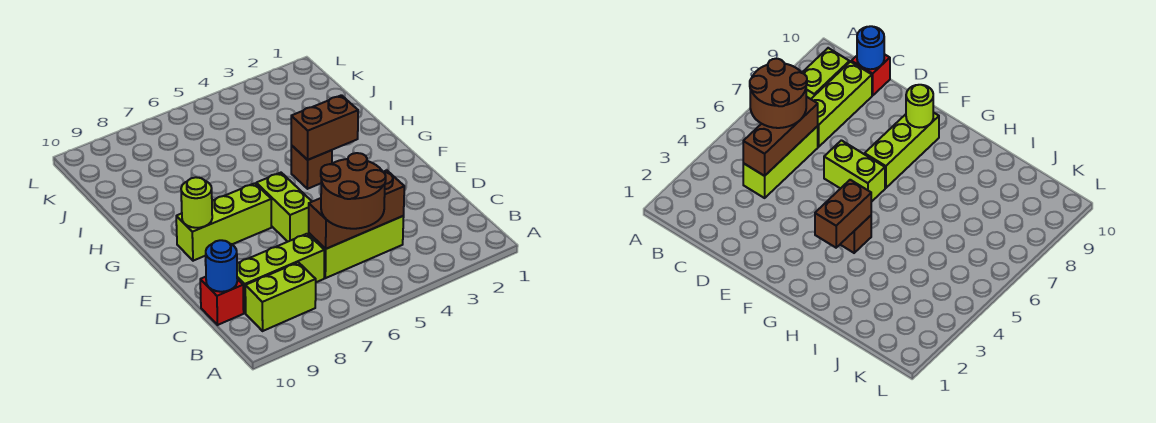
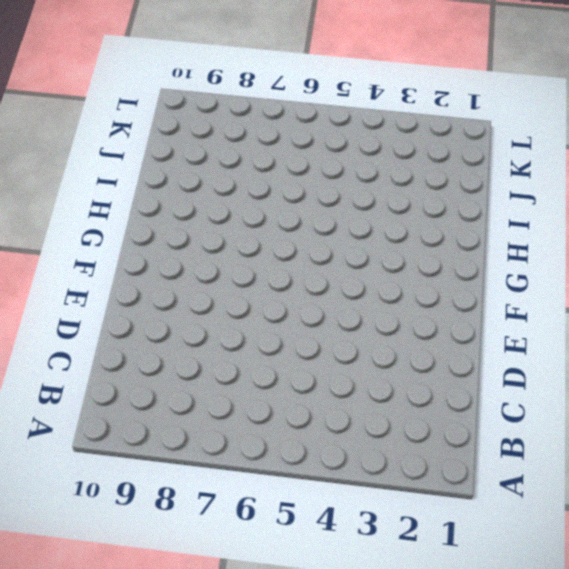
none -> lime brick B8:B9 level 1
none -> lime brick C4:C6 level 1
none -> lime brick C7:C9 level 1

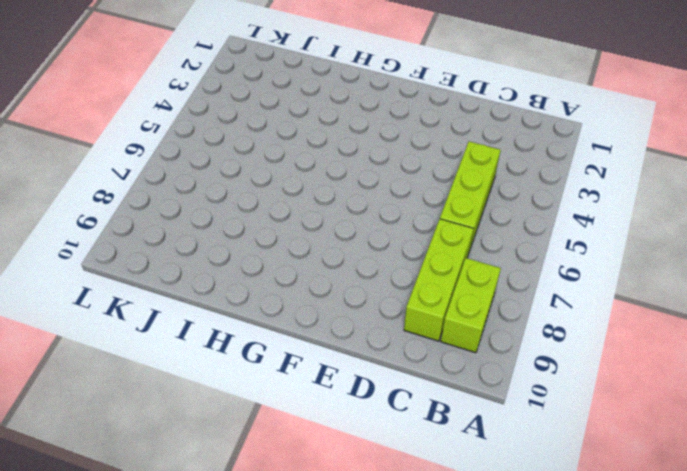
none -> red brick C10 level 1
none -> lime brick E6:F6 level 1
none -> lime brick F7:F9 level 1

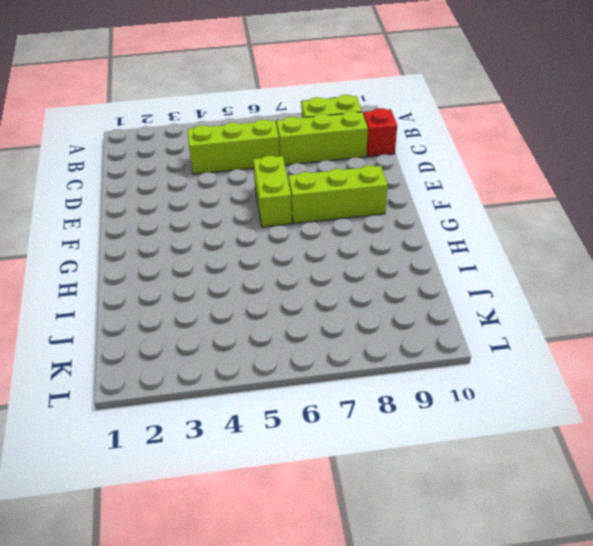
none -> brown brick G4 level 1
none -> brown brick C4:C6 level 2
none -> blue round brick C10 level 2

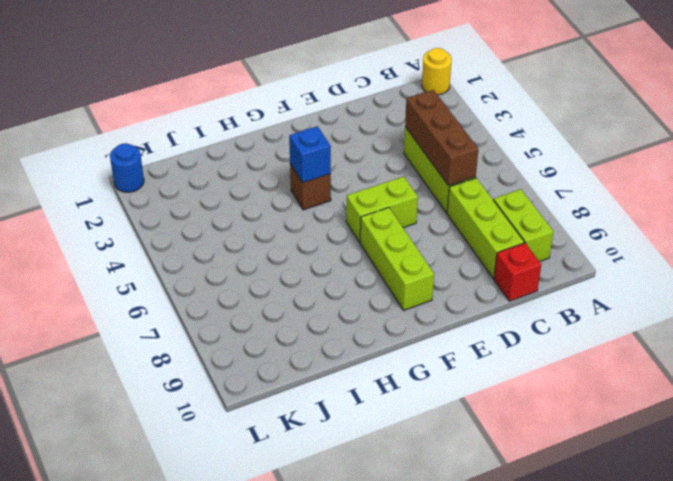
yellow round brick A1 level 1 -> none
blue brick G4 level 2 -> brown brick G3:G4 level 2
blue round brick L1 level 1 -> blue round brick C10 level 2
none -> lime round brick F9 level 2
none -> brown round brick B5:C6 level 3

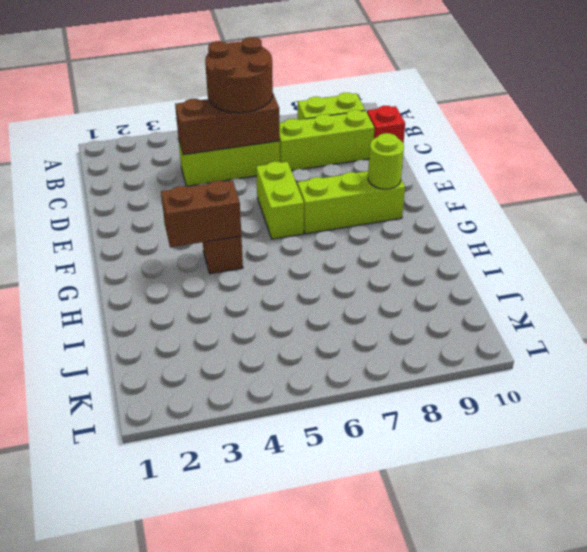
none -> blue round brick C10 level 2

